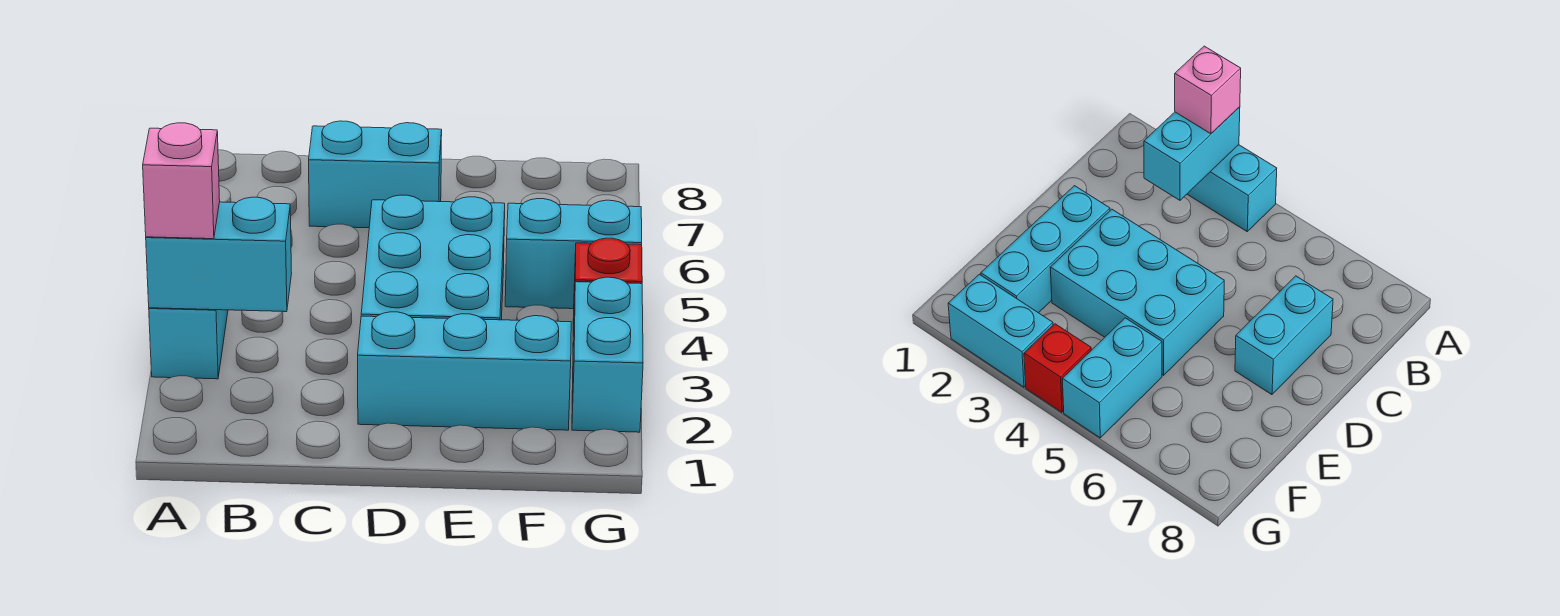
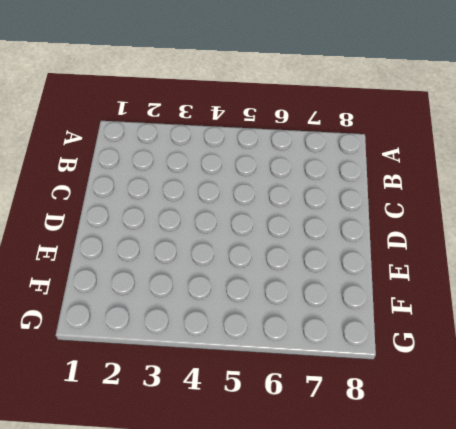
none -> cyan brick A3:A4 level 1
none -> cyan brick C7:D7 level 1

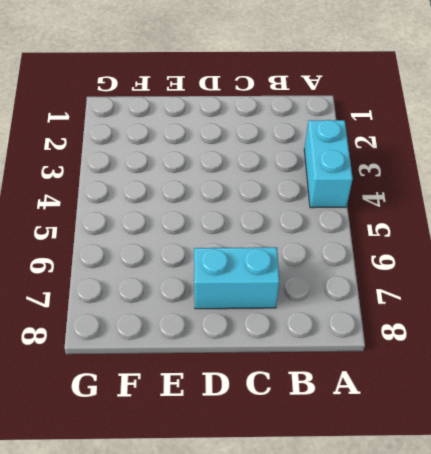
none -> cyan brick D2:F2 level 1
none -> cyan brick D3:E5 level 1

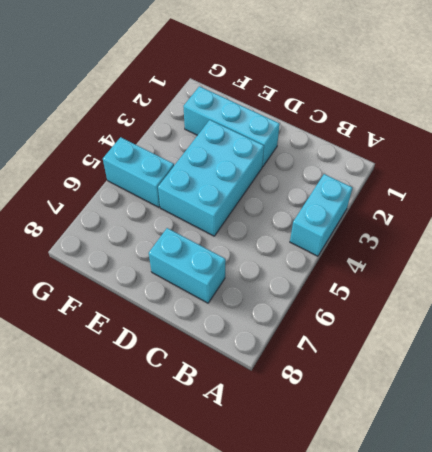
none -> cyan brick G2:G3 level 1
none -> red brick G4 level 1

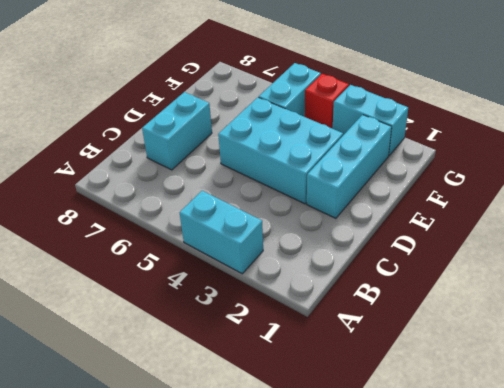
none -> cyan brick A3:B3 level 2
none -> pink brick A3 level 3

